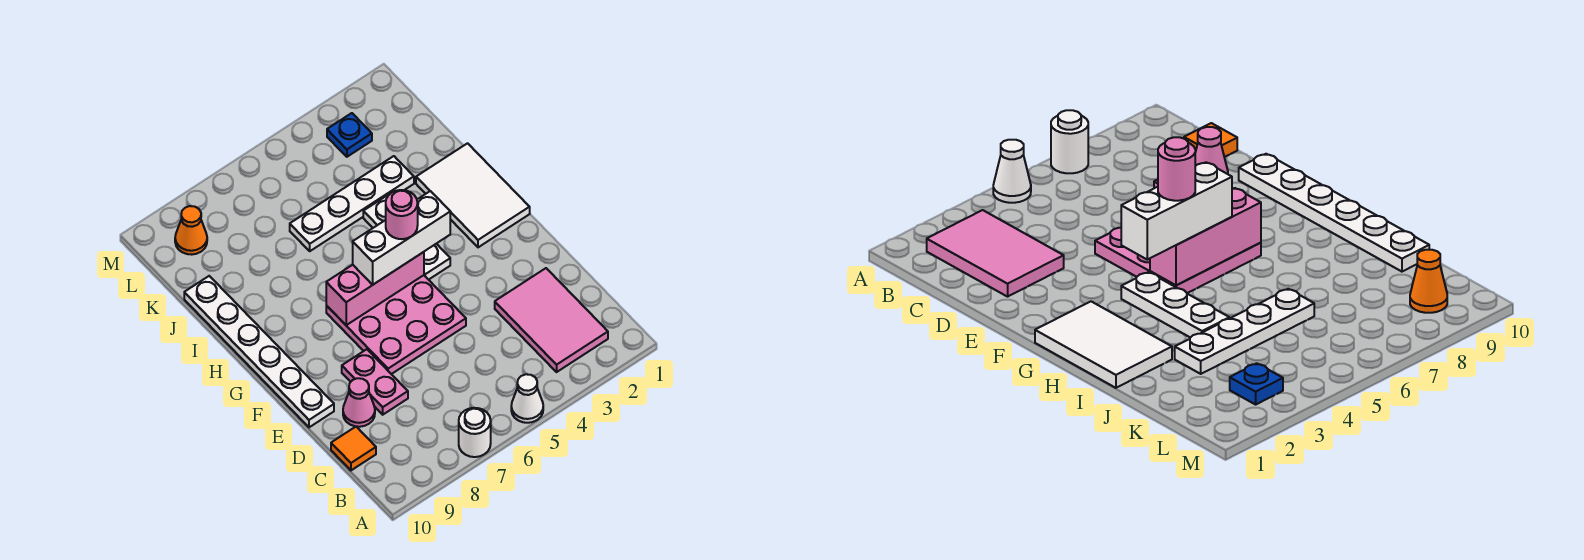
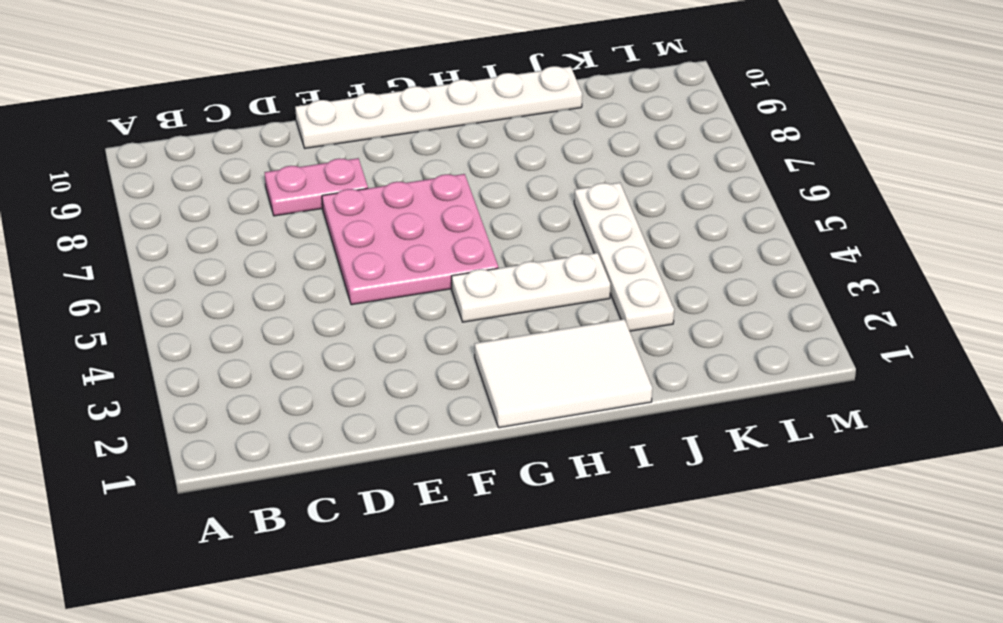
none -> white cone A5 level 1
none -> white round brick A7 level 1
none -> pink tile B2:D3 level 1

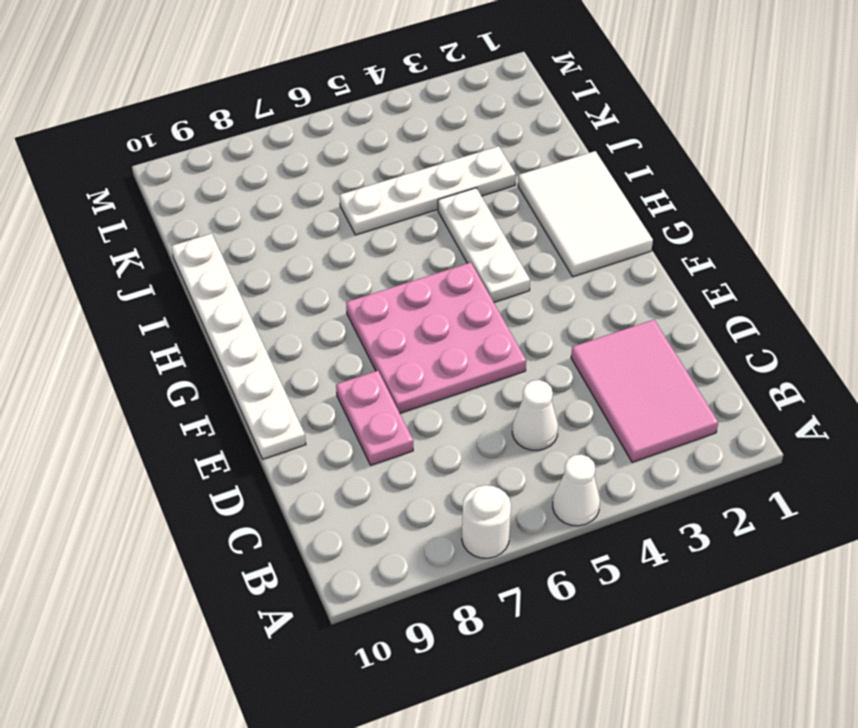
white cone C5 level 1 -> none
none -> orange tile C10 level 1
none -> pink cone D9 level 1
none -> blue plate L3 level 1

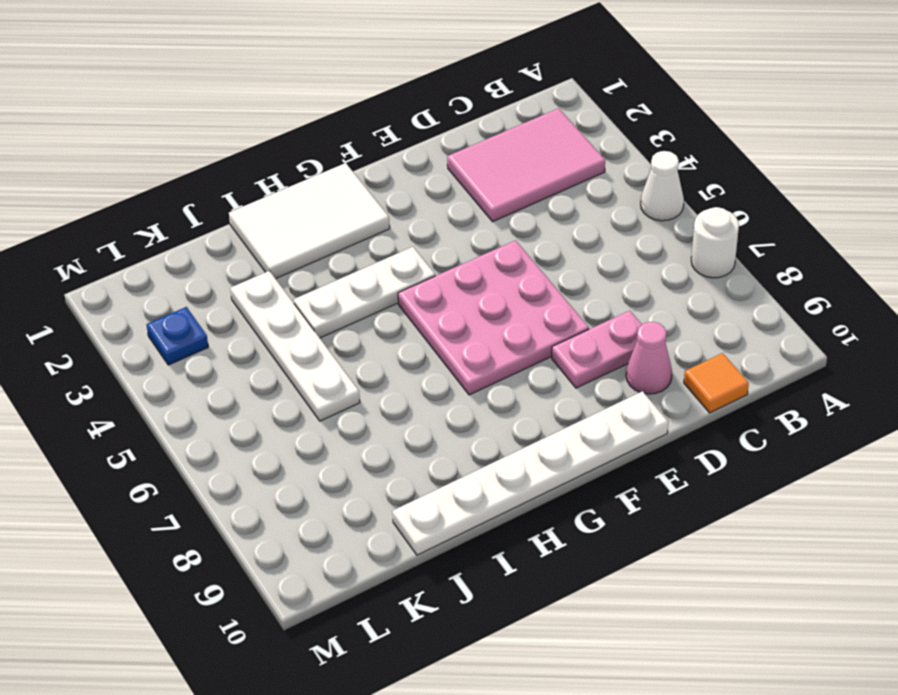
none -> orange cone L9 level 1
none -> pink brick G5:G7 level 2
none -> white brick G4:G6 level 3

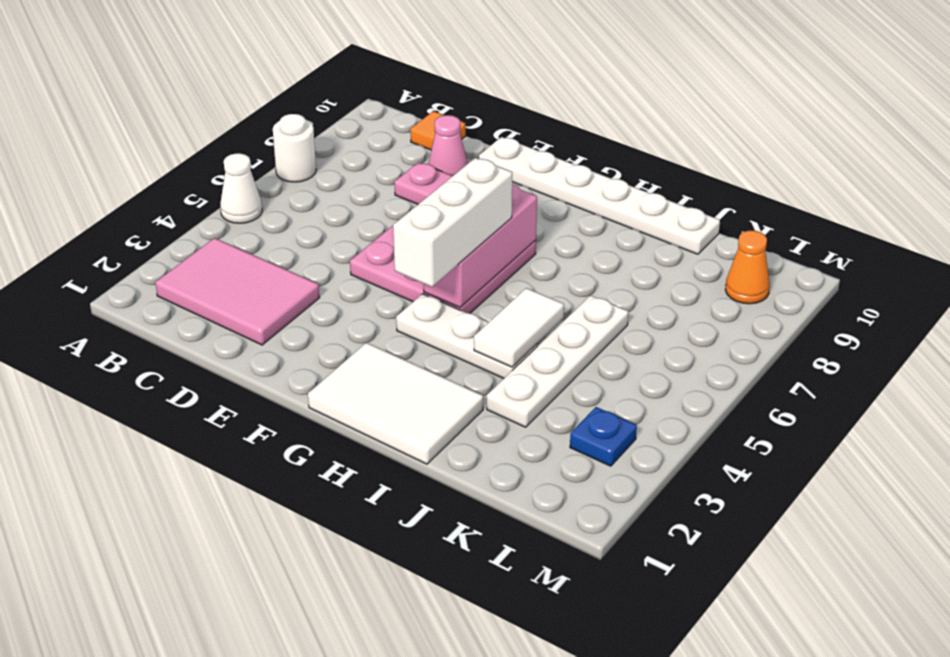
white tile I4:I5 level 2 -> none
none -> pink round brick G5 level 4

